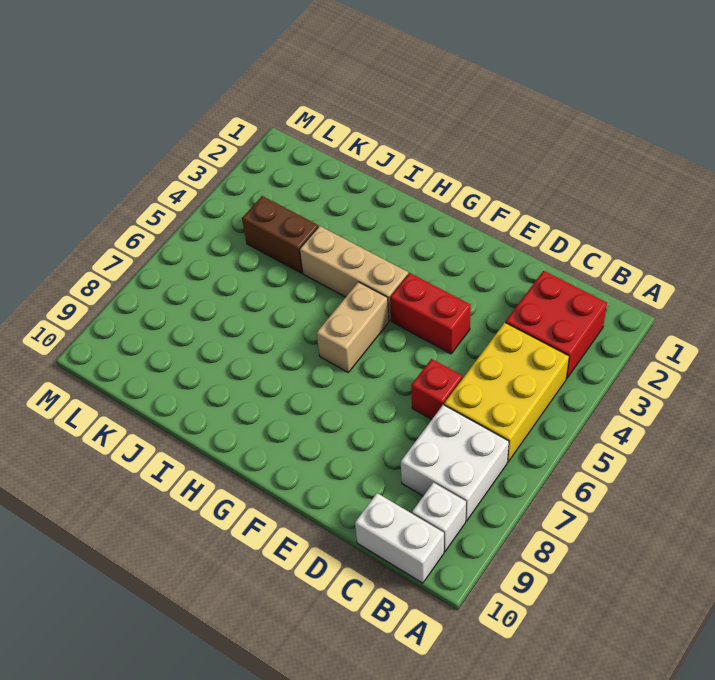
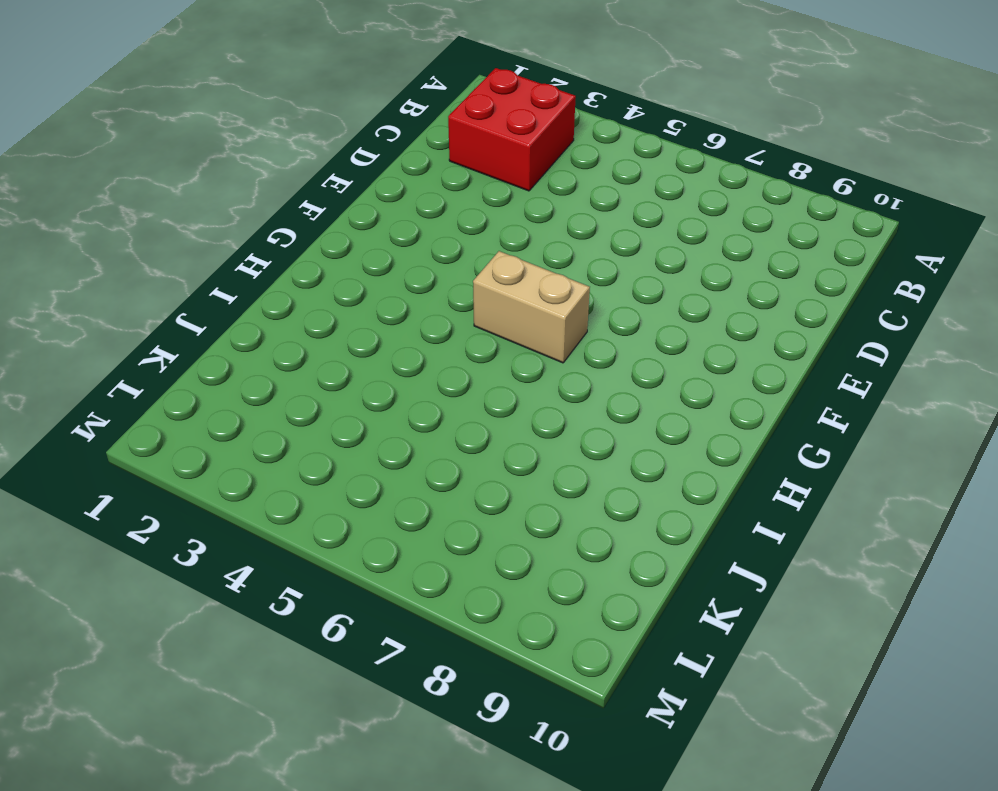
none -> yellow brick B4:C6 level 1
none -> white brick B7:C8 level 1

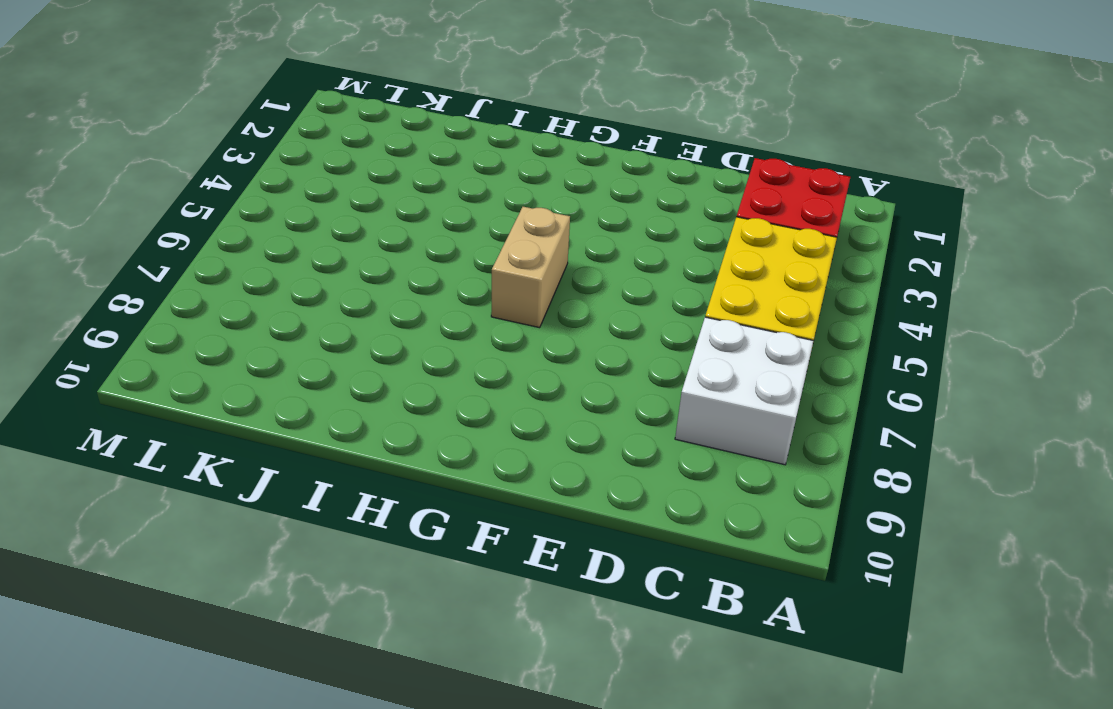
none -> white brick B9 level 1
none -> white brick B10:C10 level 1

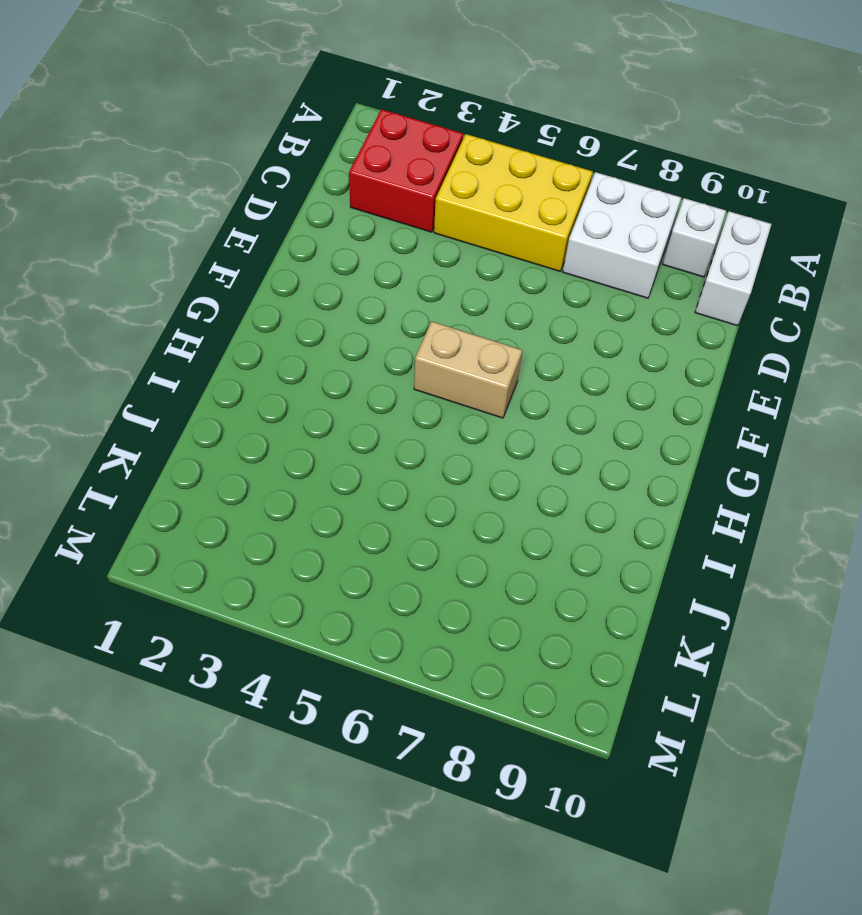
none -> red brick D6 level 1
none -> red brick E4:F4 level 1

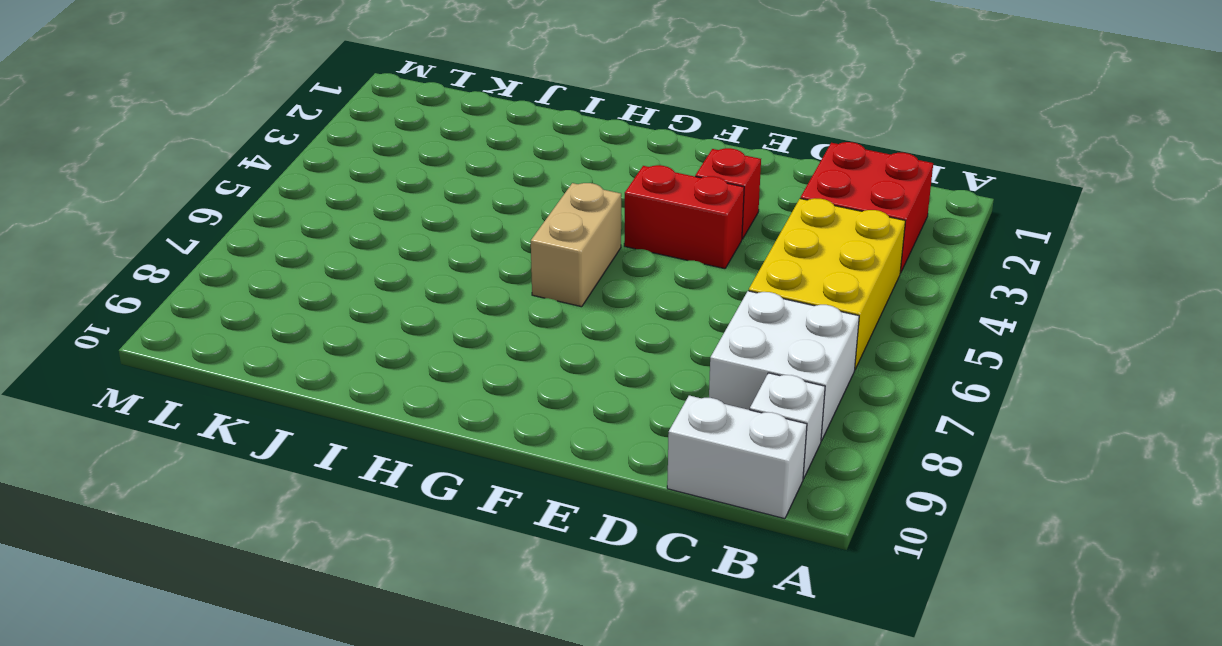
red brick E3 level 1 -> red brick D6 level 1
none -> tan brick G4:I4 level 1
none -> brown brick J4:K4 level 1

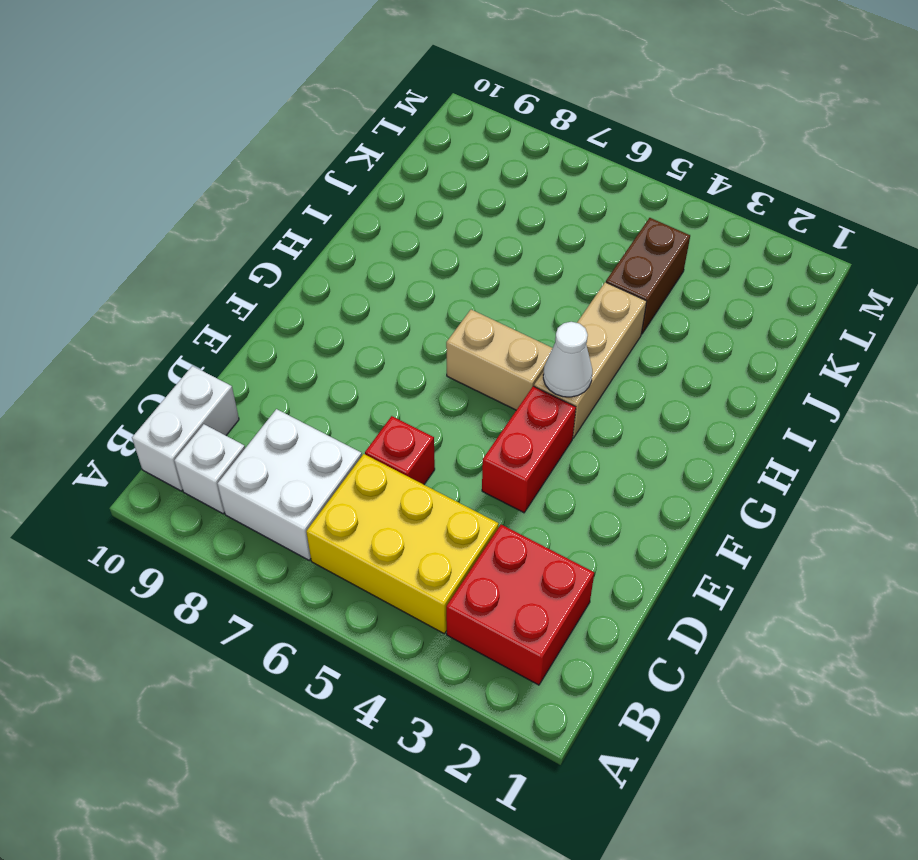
white cone G4 level 2 -> none

